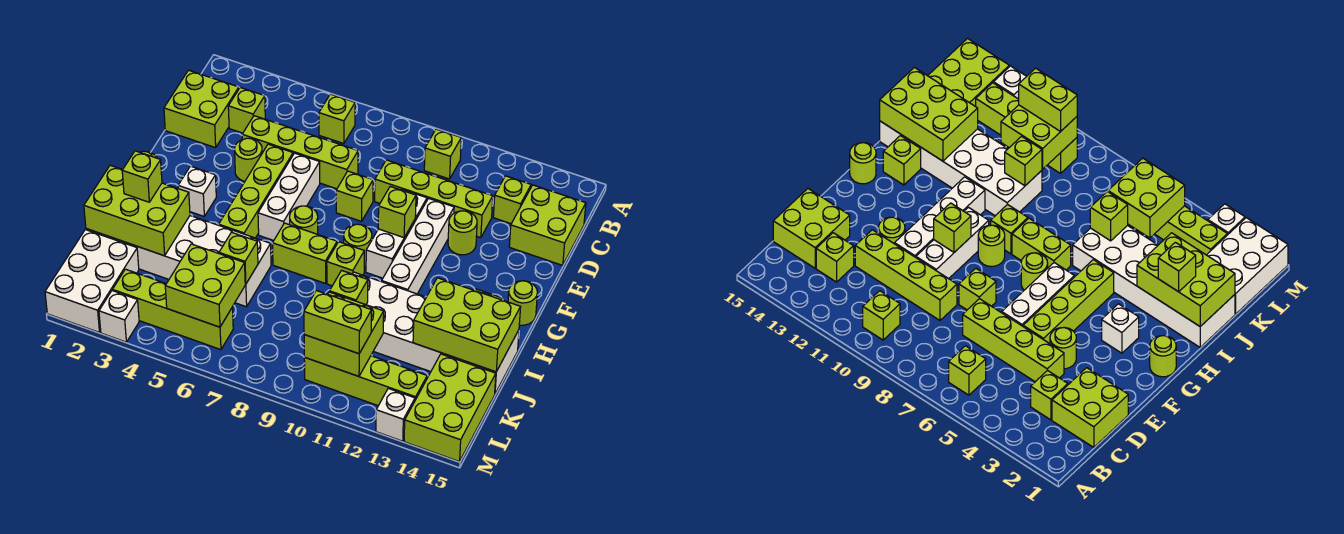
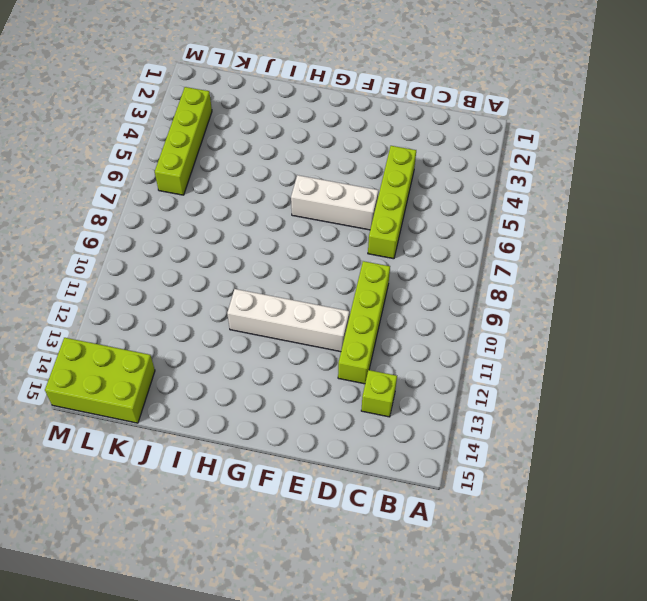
none -> lime brick B6 level 1
none -> lime brick B10 level 1
none -> lime brick C1:D2 level 1
none -> lime brick C3 level 1

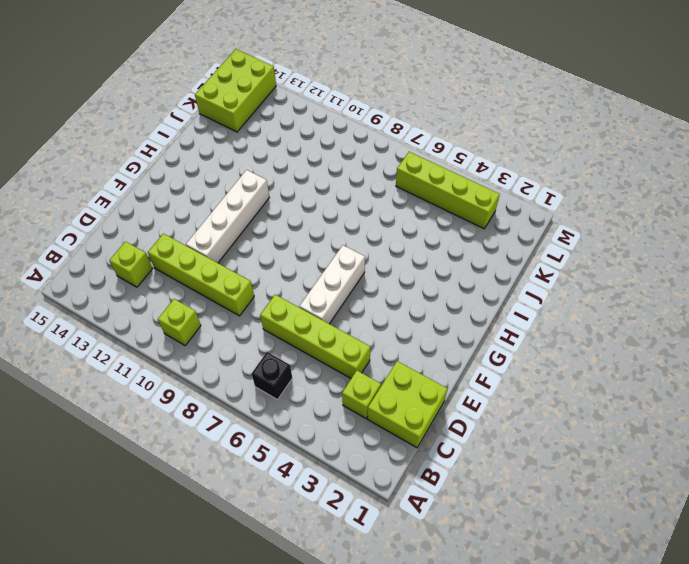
black brick B6 level 1 -> lime brick B6 level 1
none -> lime brick C14:D15 level 1
none -> lime round brick E4 level 1
none -> lime brick E5:H5 level 1
none -> lime brick E8 level 1

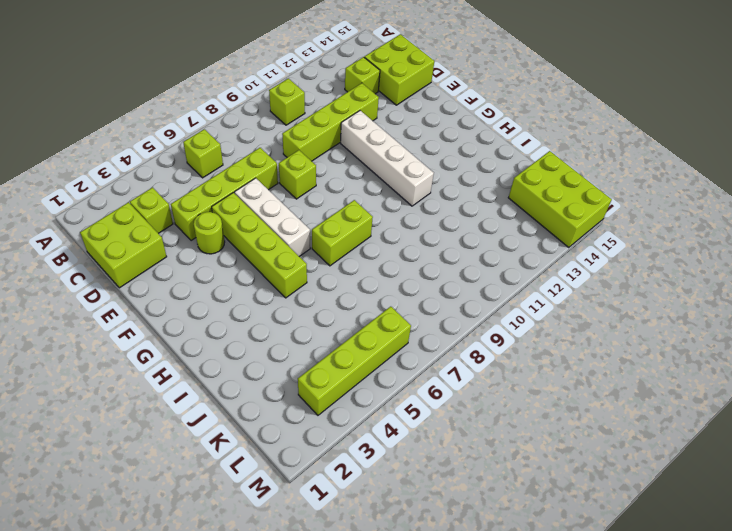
none -> white brick E10:G10 level 1
none -> lime round brick E12 level 1
none -> lime round brick G1 level 1
none -> white brick G3 level 1

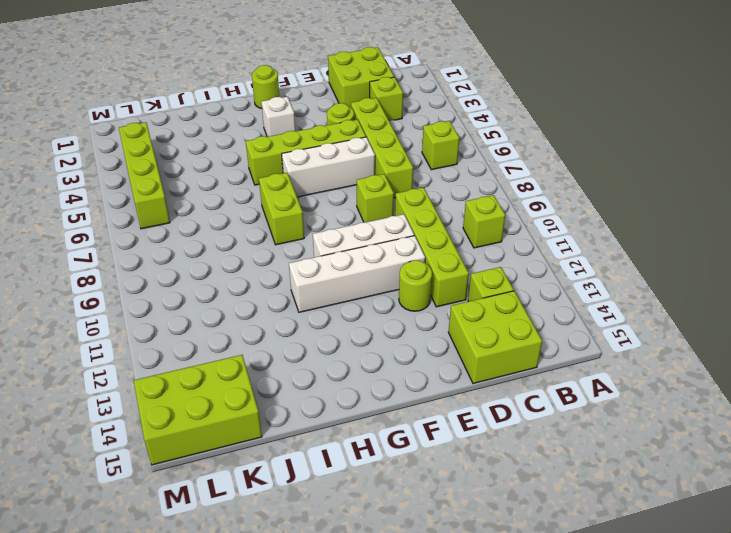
none -> lime round brick G7 level 1
none -> lime round brick G9 level 1
none -> lime round brick G15 level 1
none -> lime brick H9 level 1

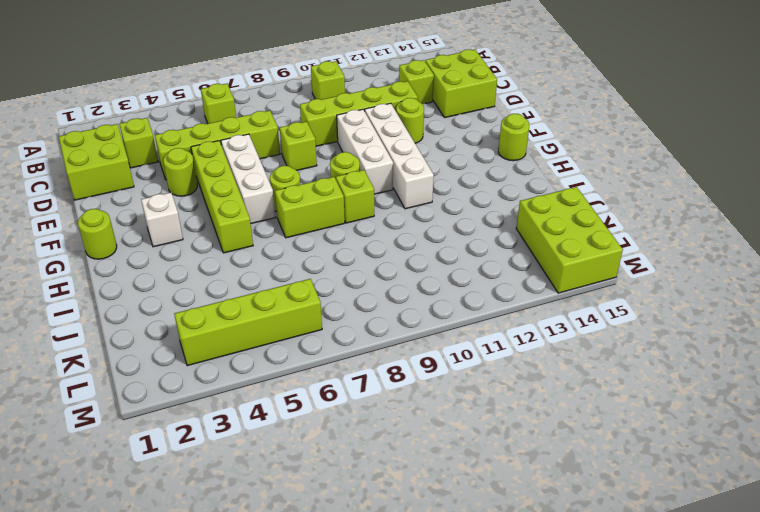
none -> lime brick H14 level 1
none -> white brick I1:J6 level 1
none -> white brick I10:J15 level 1
none -> white brick K1:M2 level 1

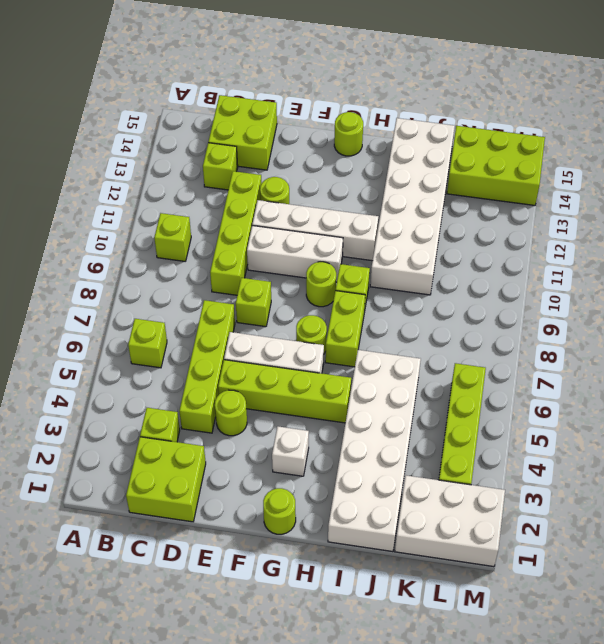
none -> lime brick H14 level 1
none -> lime brick L10:L13 level 1
none -> white brick M3 level 1
none -> white brick M13 level 1

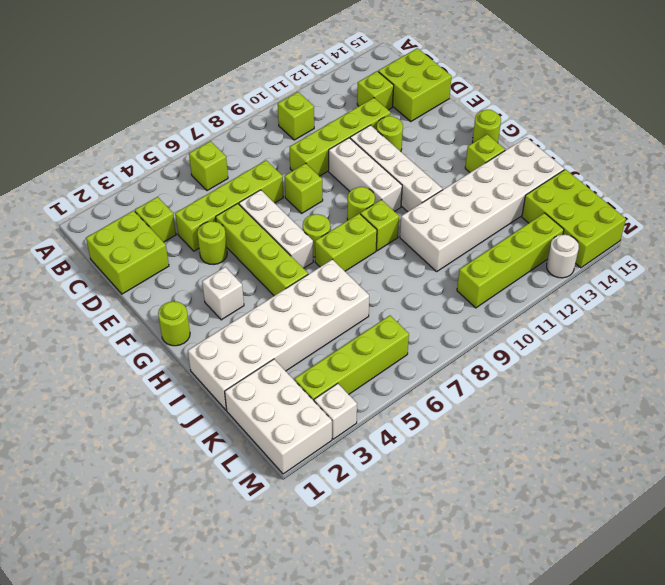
white round brick M13 level 1 -> white brick M13 level 1
none -> lime brick F10 level 2
none -> lime brick I1:J3 level 2
none -> lime brick I13:J15 level 2
none -> lime brick J6 level 2

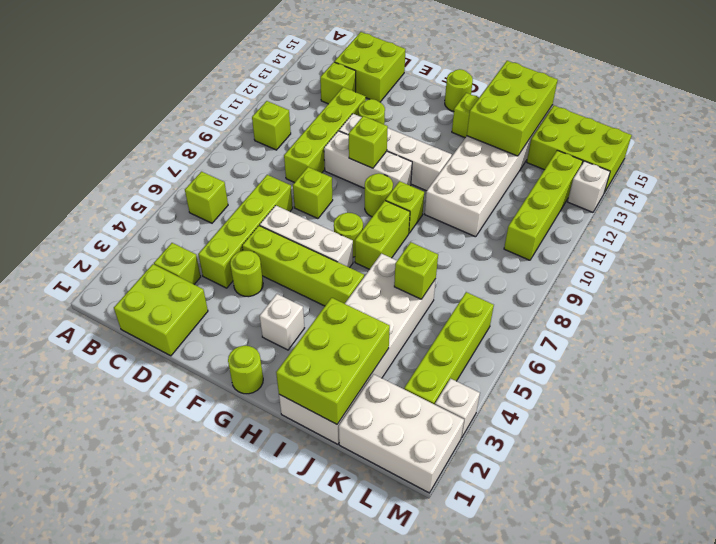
none -> lime brick J10 level 2
none -> lime brick K5:L6 level 2
none -> lime brick K10:L11 level 2
none -> lime brick I2 level 3

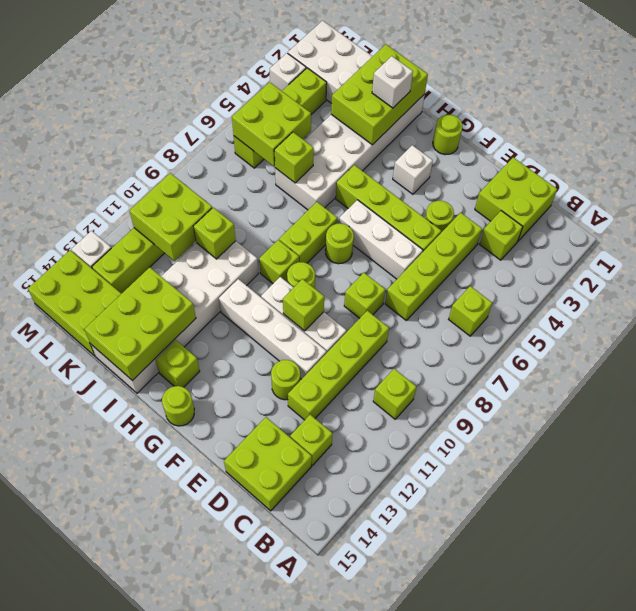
white brick I2 level 3 -> lime brick I2 level 3
none -> lime brick L10:L11 level 3

